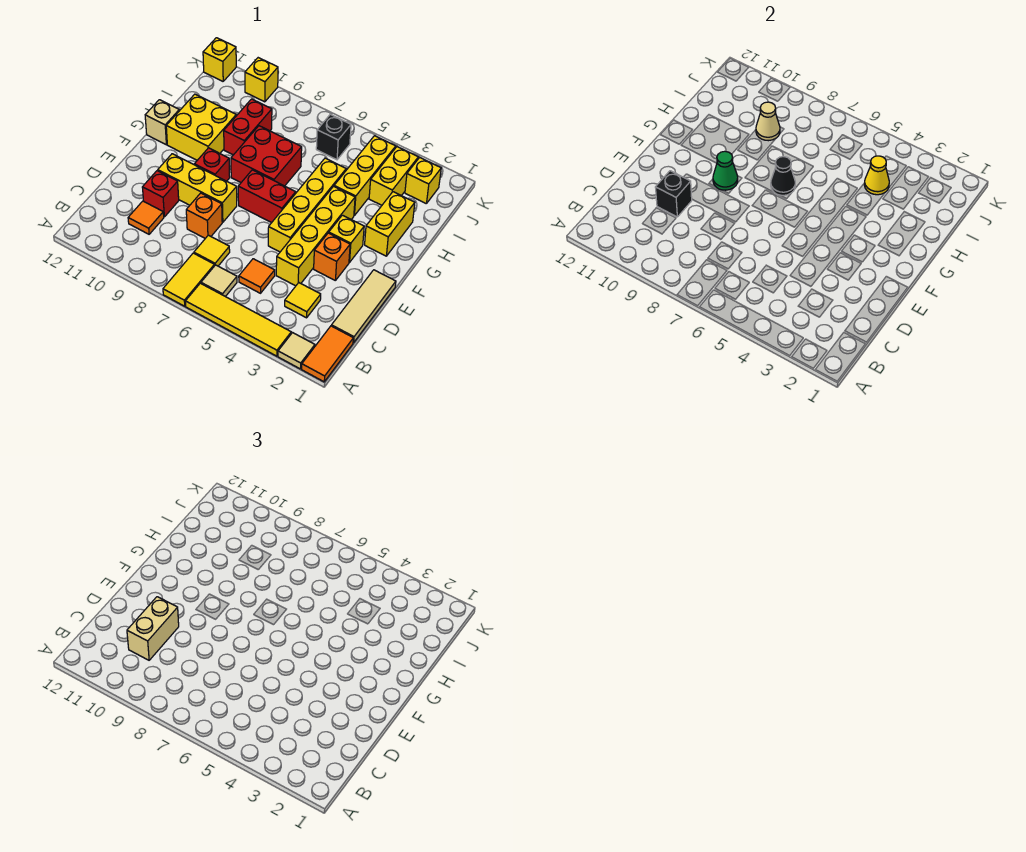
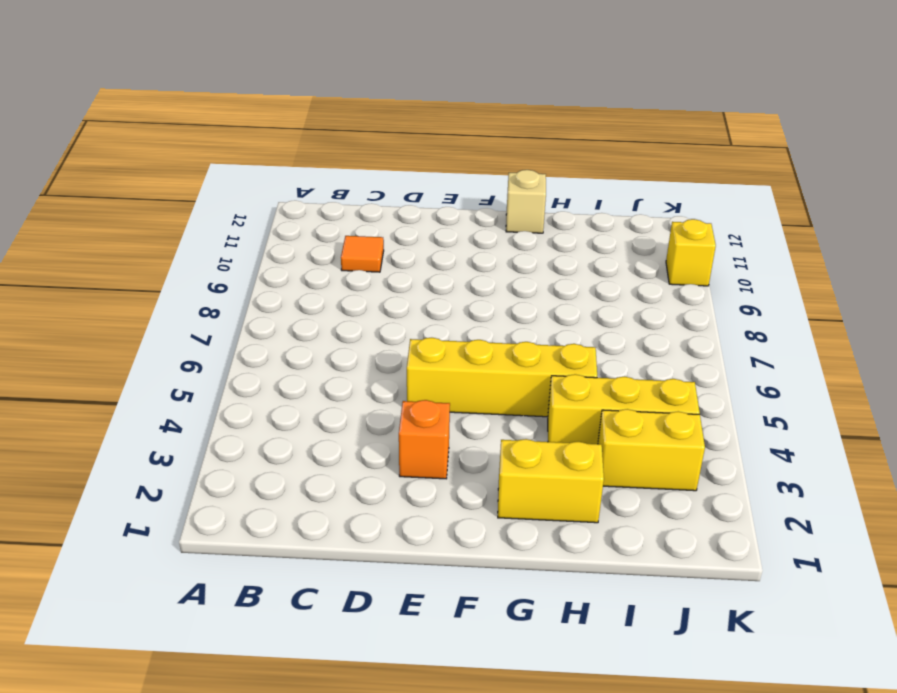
none -> orange tile A1:B1 level 1
none -> tan tile A2 level 1
none -> yellow tile A3:A6 level 1
none -> yellow tile A7:B7 level 1

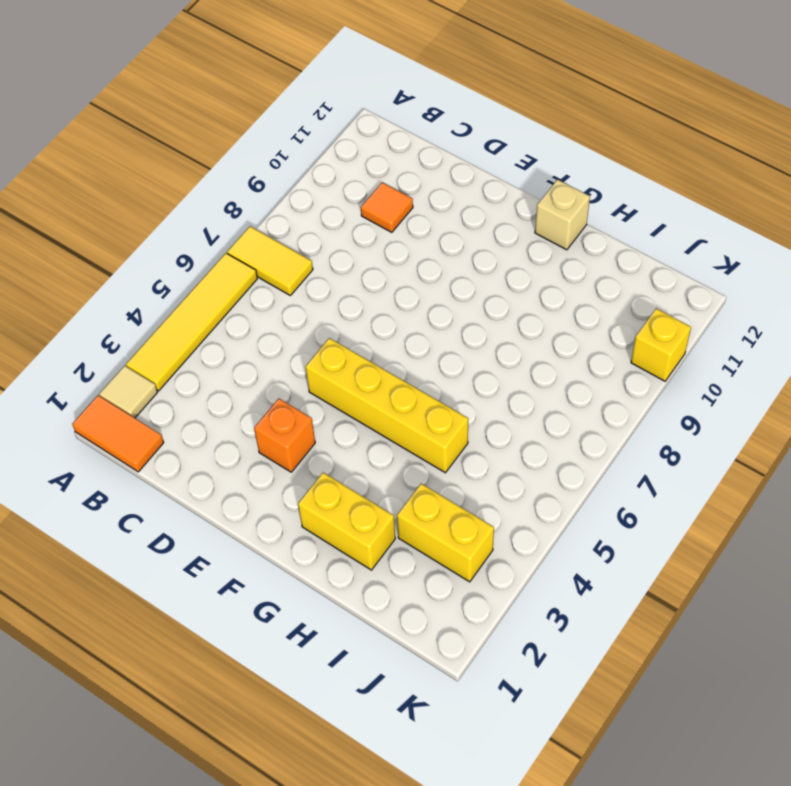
none -> tan tile B6 level 1
none -> tan tile C1:E1 level 1
none -> yellow tile C3 level 1
none -> orange tile C5 level 1

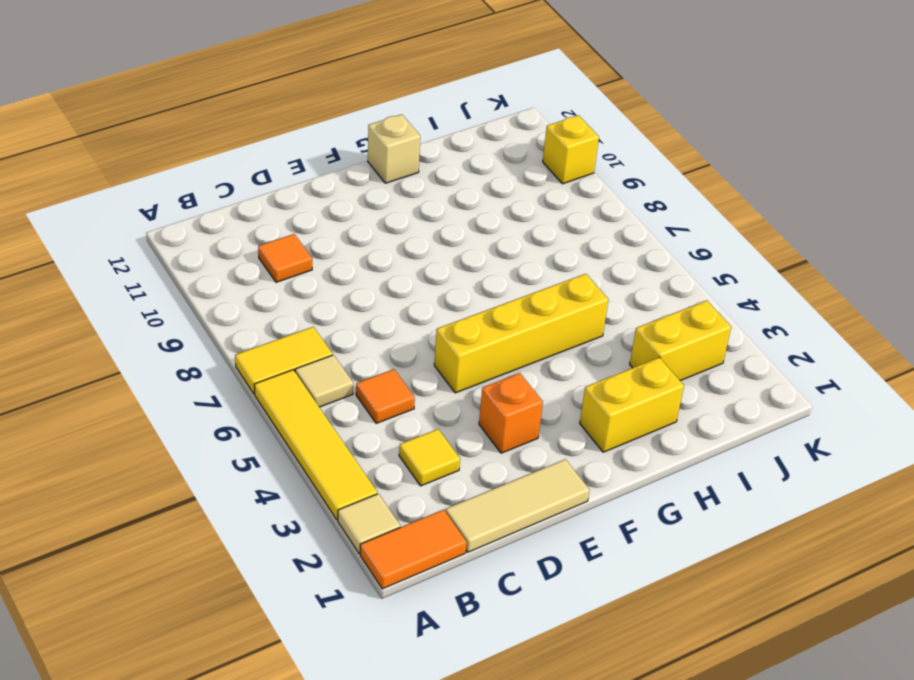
none -> yellow tile C7 level 1
none -> yellow brick D4:G4 level 1
none -> orange brick D8 level 1
none -> red brick D10 level 1

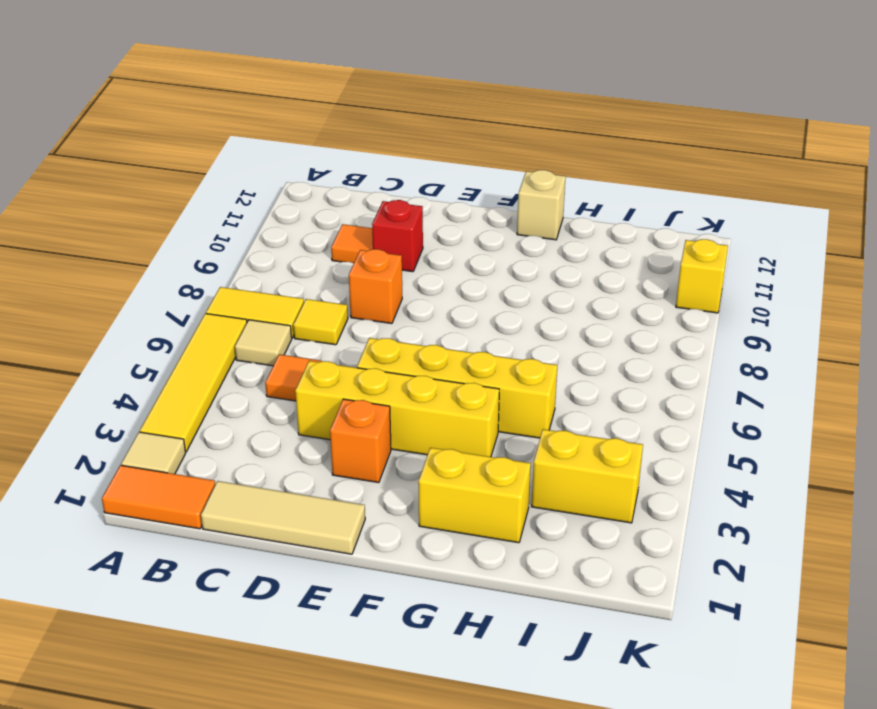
none -> yellow tile C3 level 1
none -> yellow brick E8:E10 level 1
none -> yellow brick F3 level 1
none -> red brick F6:F7 level 1

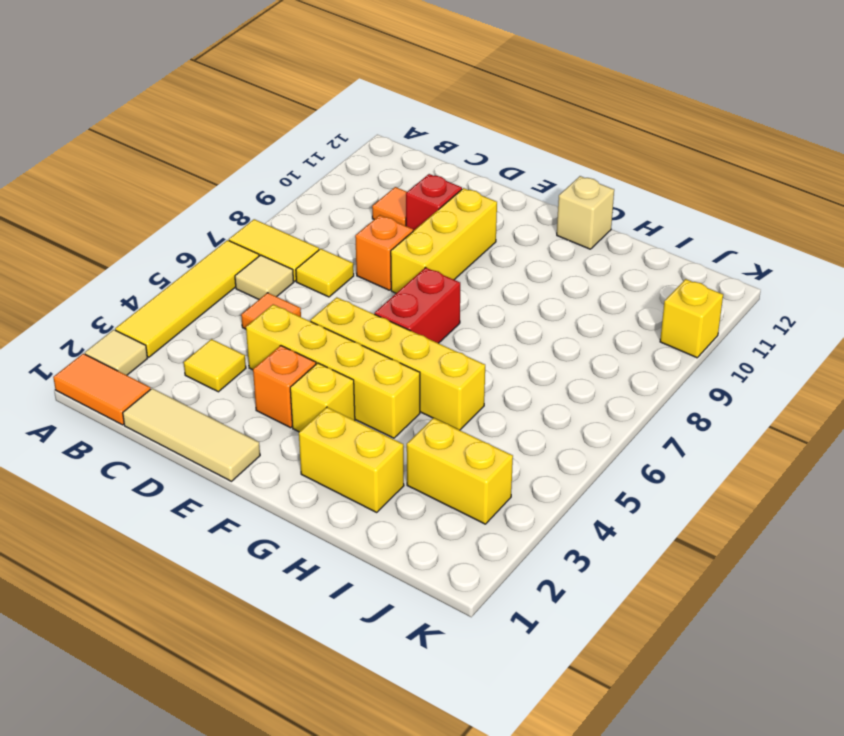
none -> red brick F9 level 1
none -> red brick G7:H8 level 1
none -> yellow brick G10:H11 level 1
none -> yellow brick H4:J4 level 1

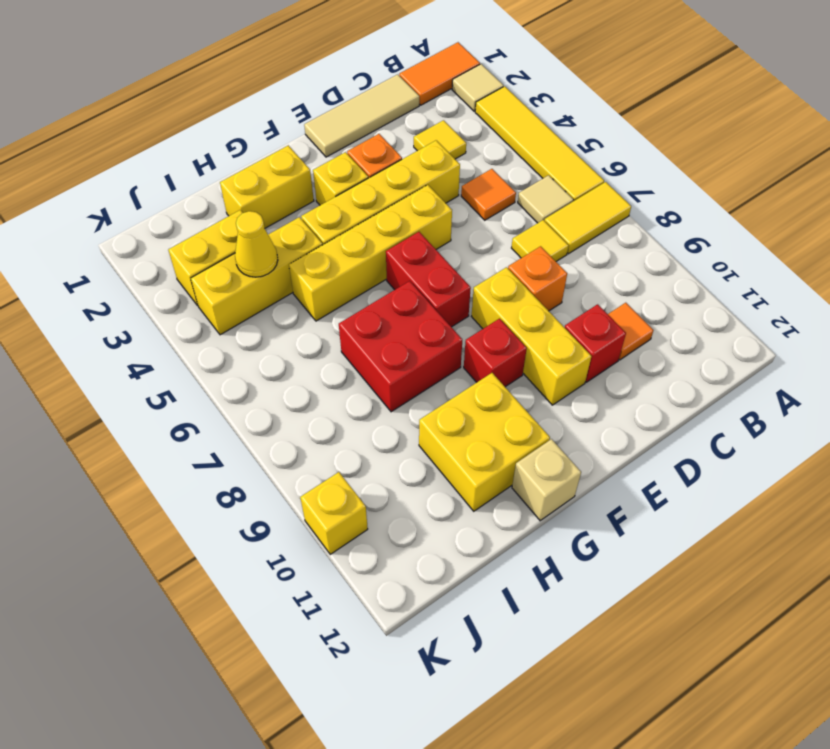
none -> red brick H9:I9 level 1
none -> yellow brick J2 level 1
none -> black brick J6 level 1
none -> yellow brick K12 level 1

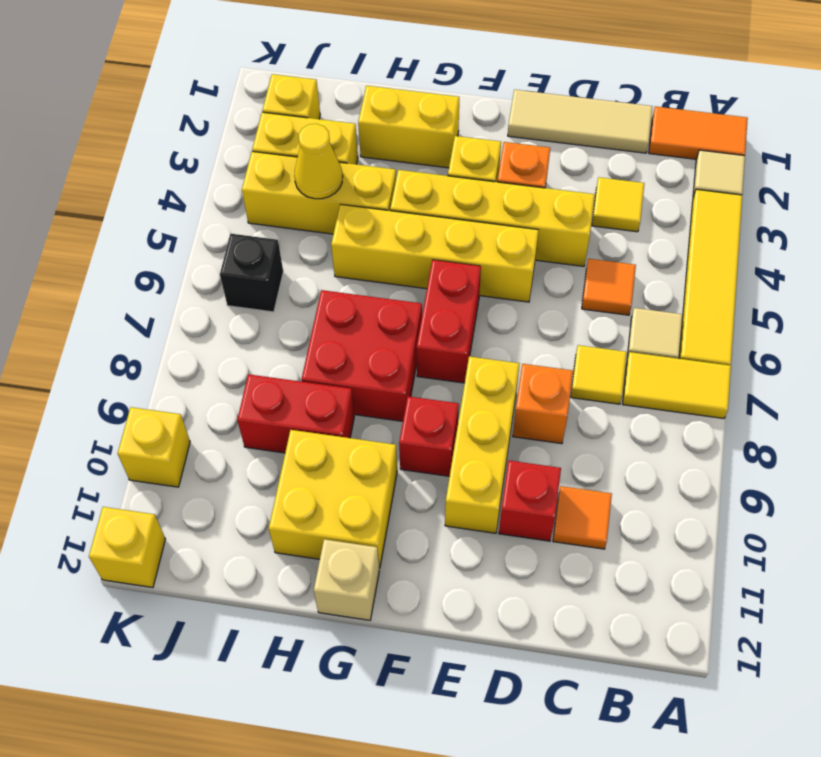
none -> black brick D10 level 2
none -> green cone F9 level 2
none -> black cone G7 level 2
none -> tan cone I9 level 2

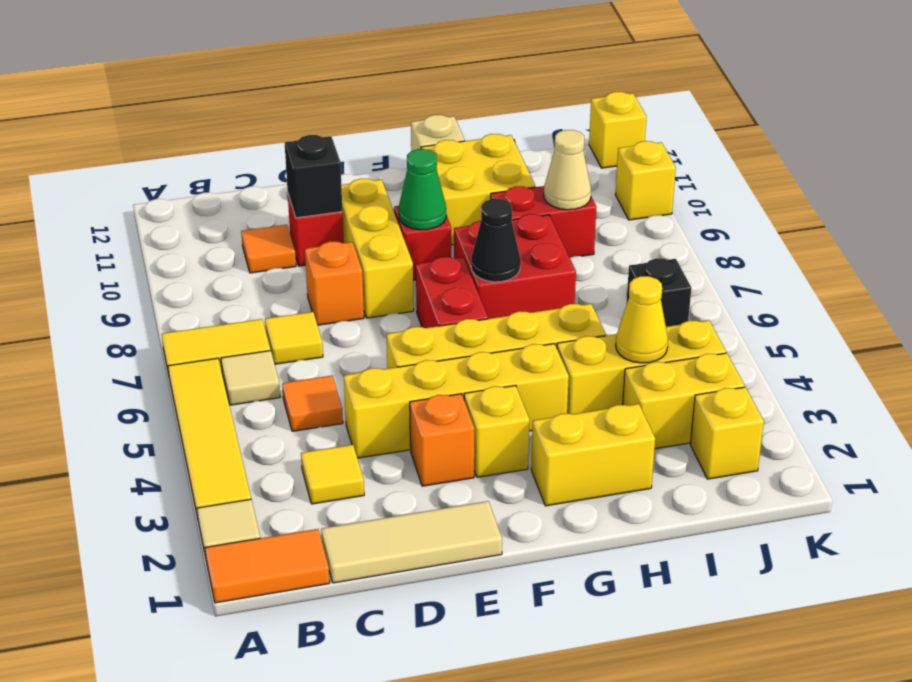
none -> tan brick C10:D10 level 3

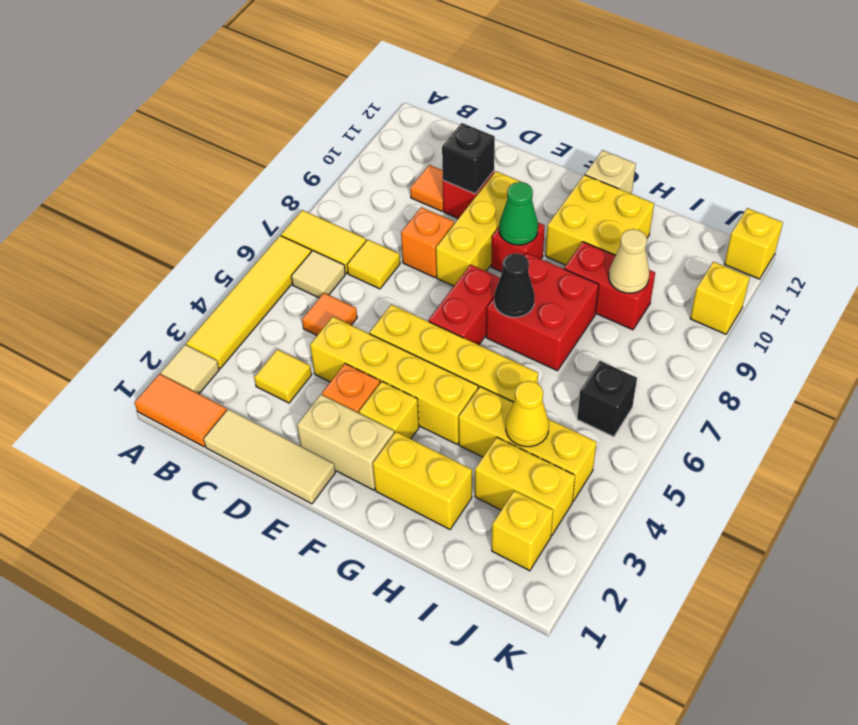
tan brick E2:F2 level 1 -> tan brick C10:D10 level 3

